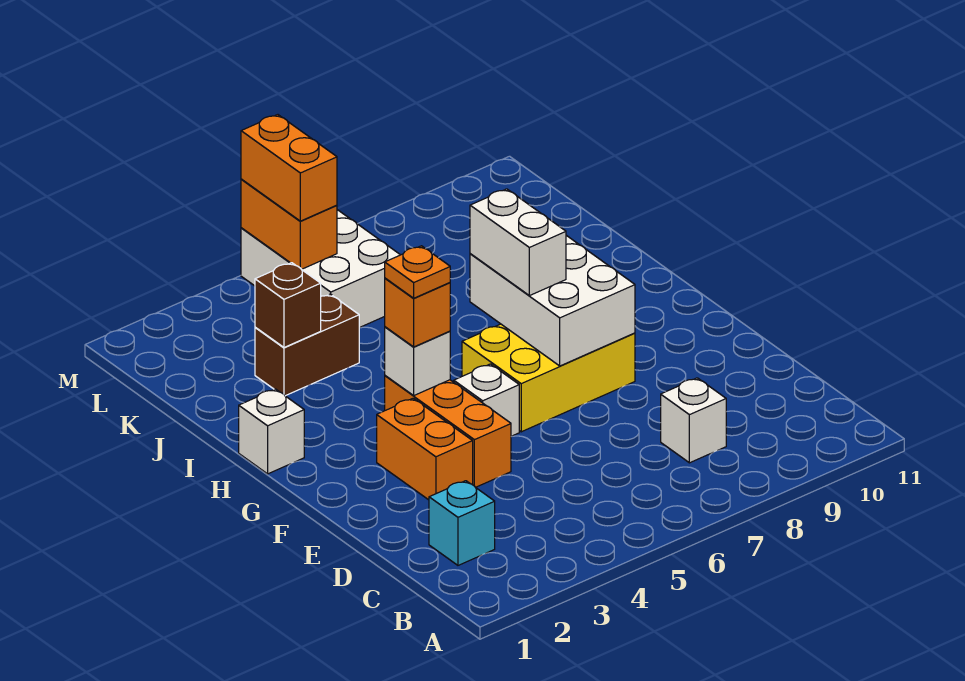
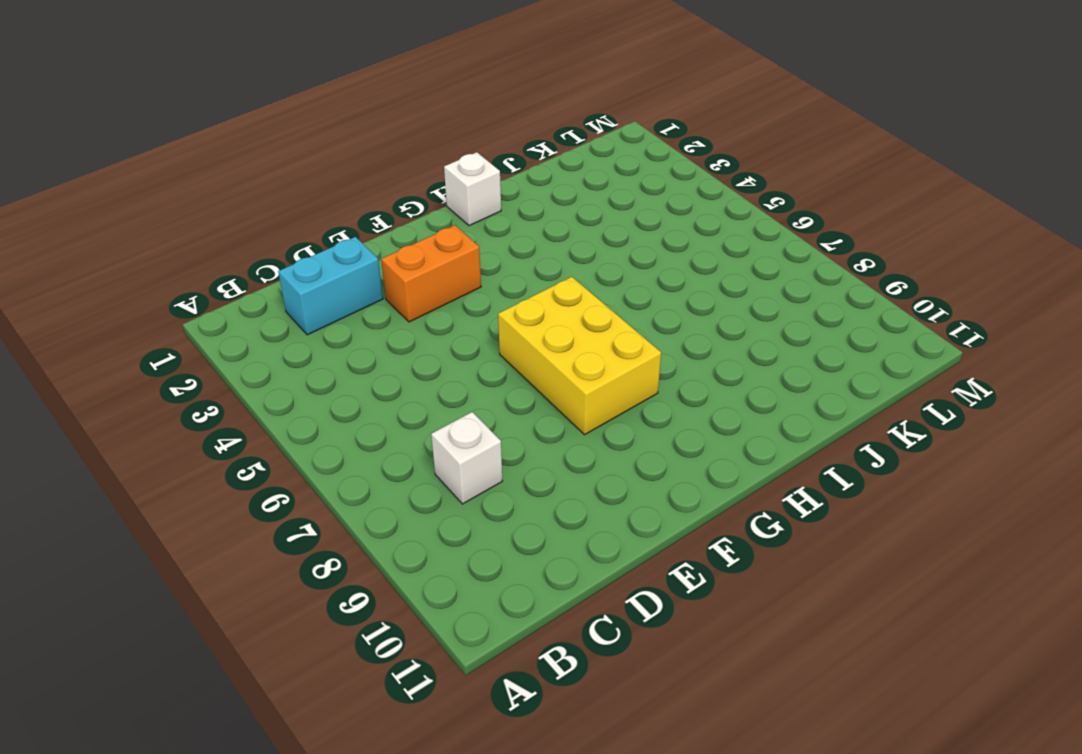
cyan brick C2:D2 level 1 -> cyan brick C2 level 1
none -> orange brick E4:G4 level 1
none -> white brick F5 level 1
none -> brown brick J3:J4 level 1

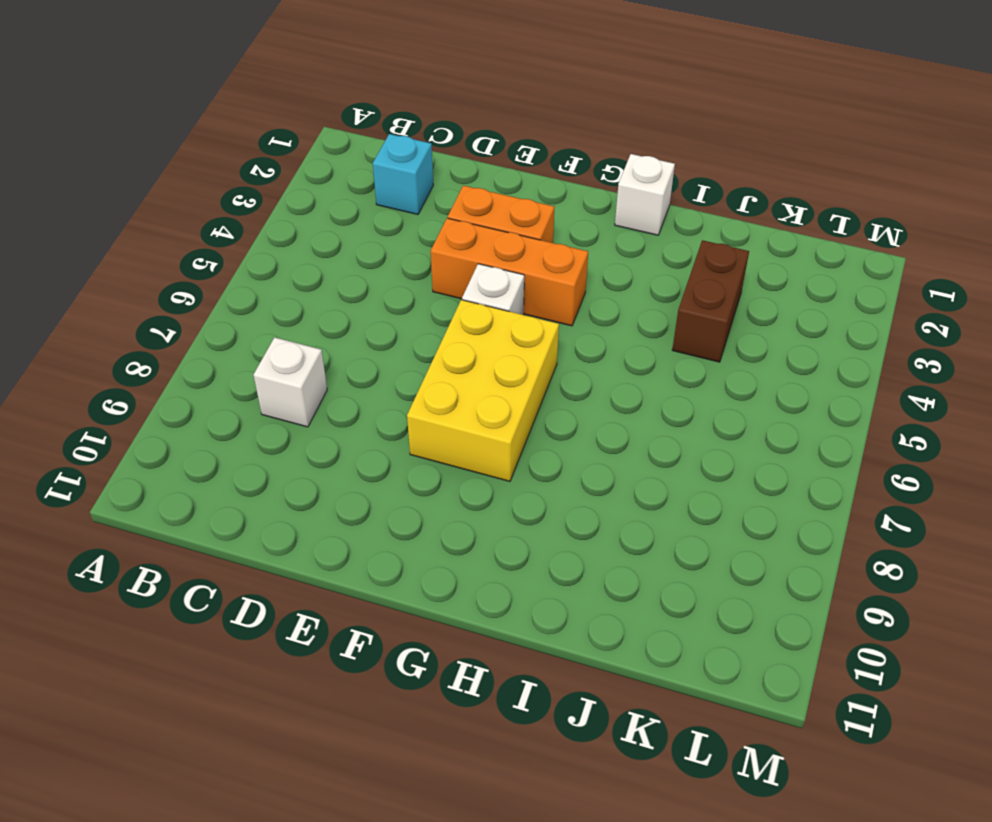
none -> white brick K5:M6 level 1
none -> white brick F7:H8 level 2
none -> white brick G4 level 2

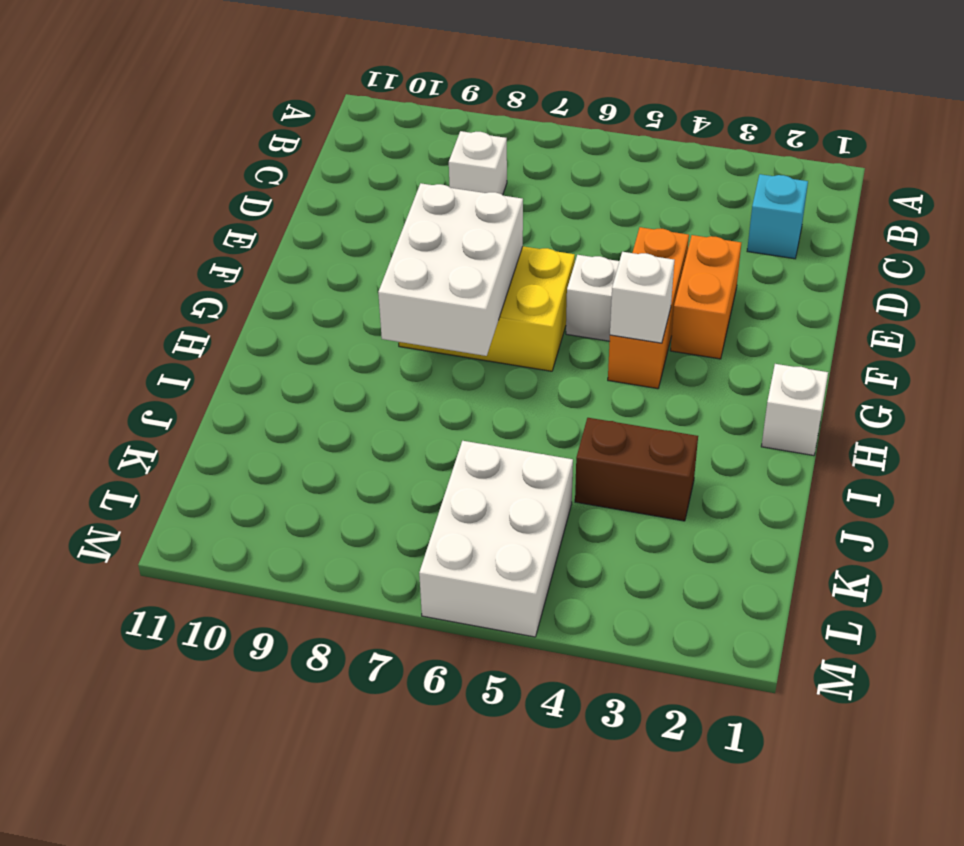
none -> brown brick J3 level 2
none -> orange brick L5:M5 level 2
none -> orange brick G4 level 3

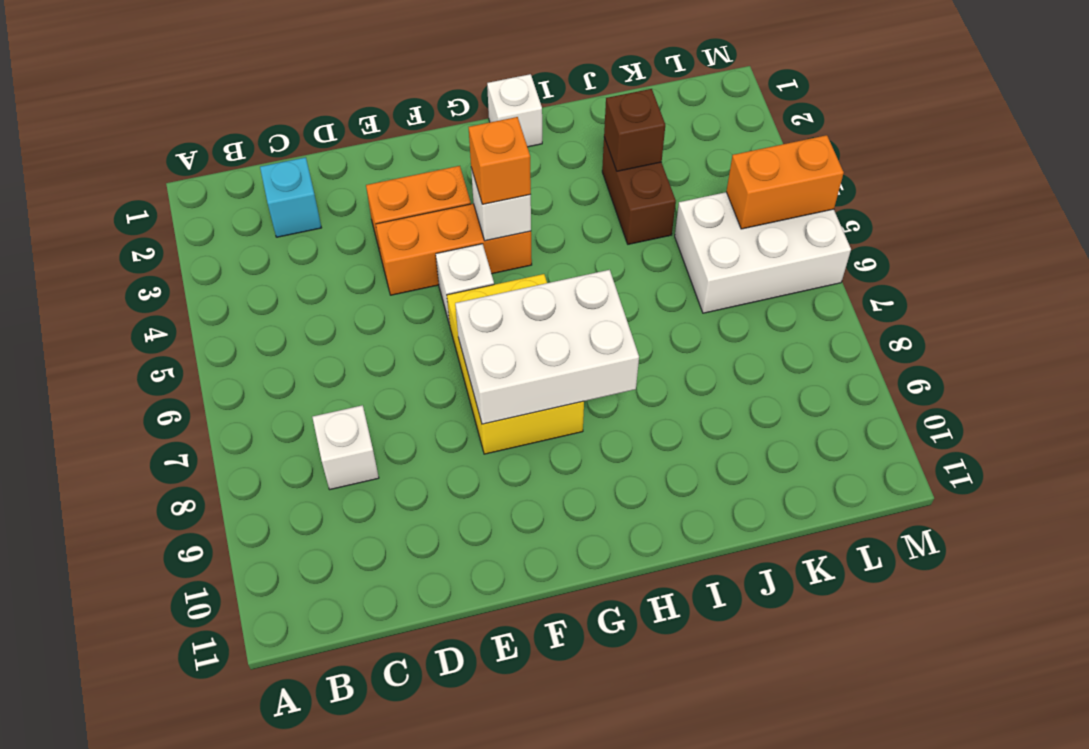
none -> white brick G7:H7 level 3
none -> orange brick L5:M5 level 3
none -> orange plate G4 level 4

